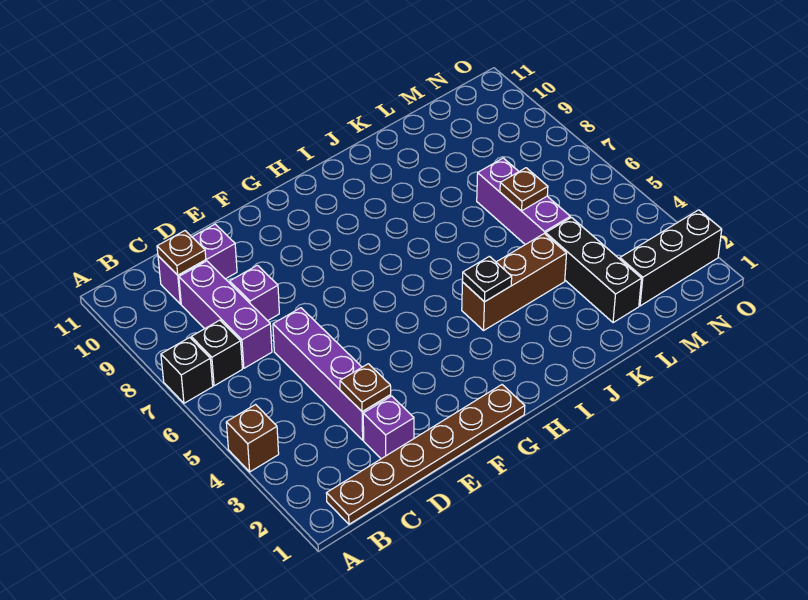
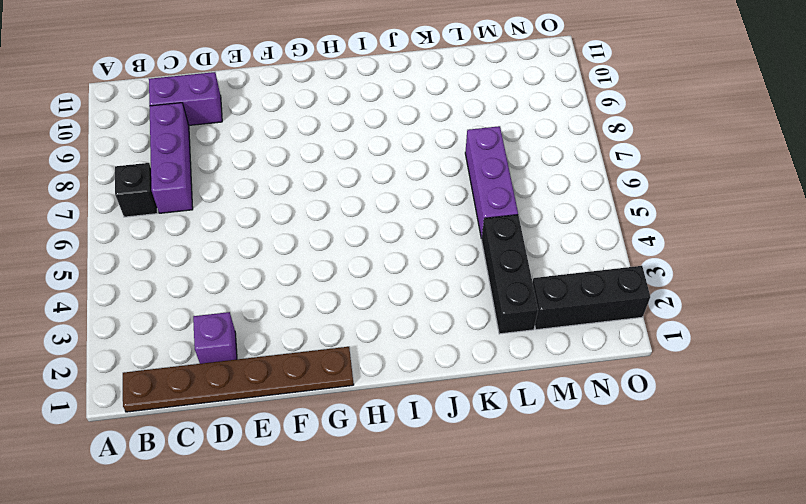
none -> brown brick A4 level 1
none -> black brick A7 level 1
none -> purple brick D3:D6 level 1

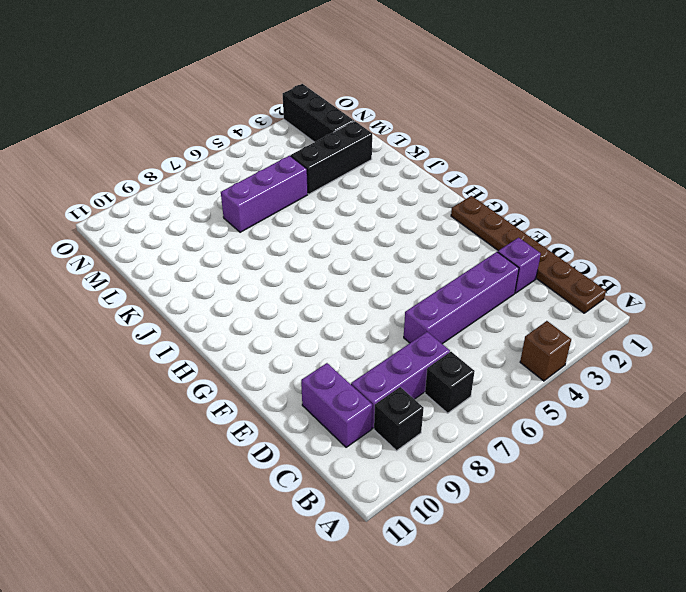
black brick B9 level 1 -> black brick A7 level 1
none -> purple brick D8 level 1
none -> brown brick I4:K4 level 1
none -> brown plate C10 level 2

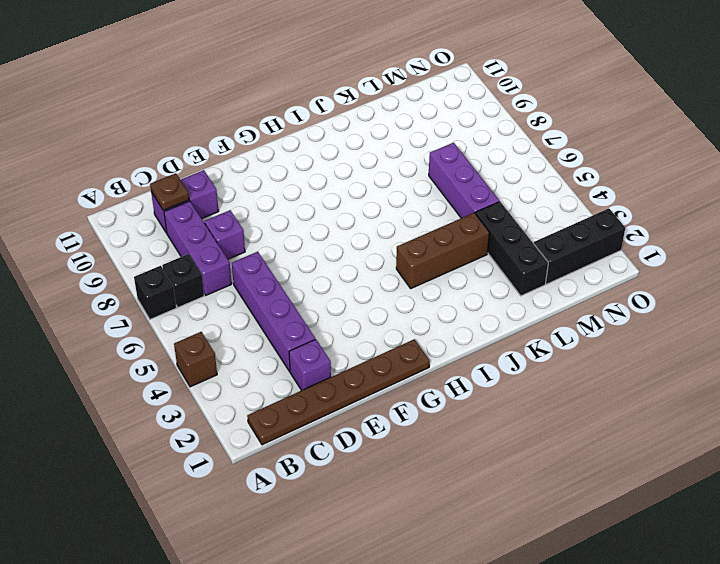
none -> brown plate D3 level 2
none -> black plate I4 level 2
none -> brown plate L6 level 2

